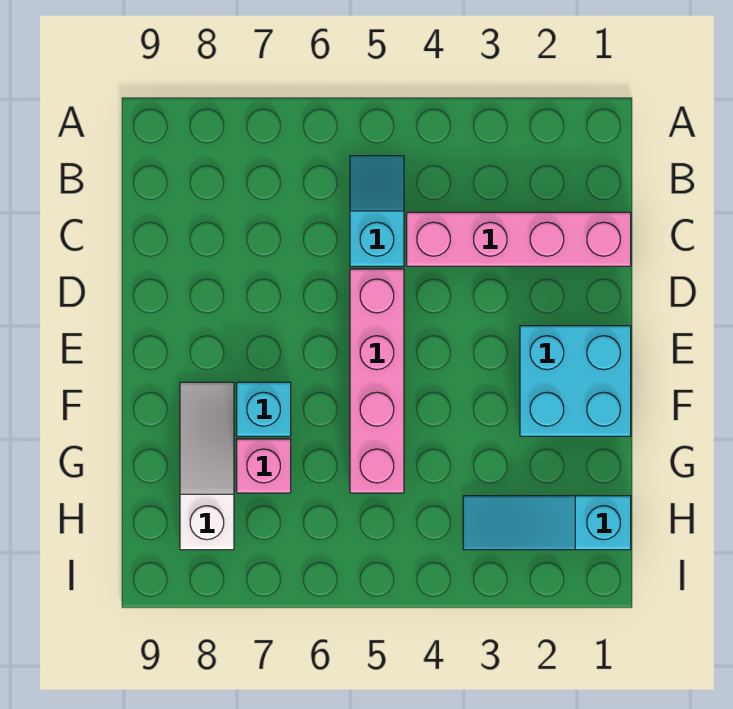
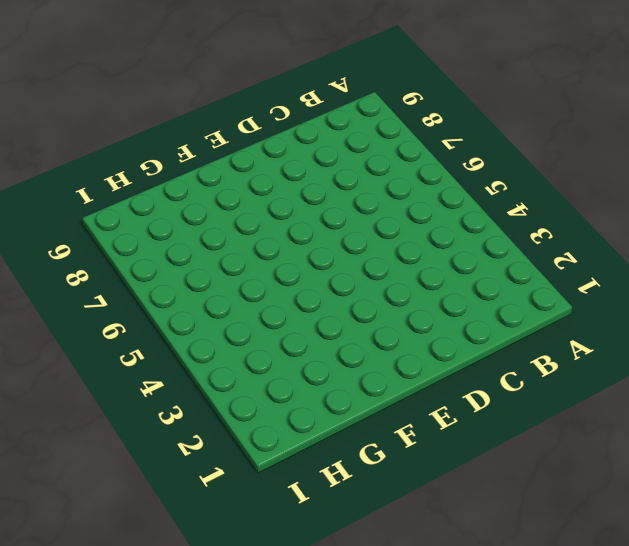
none -> cyan slope B5:C5 level 1 top C
none -> pink brick C1:C4 level 1

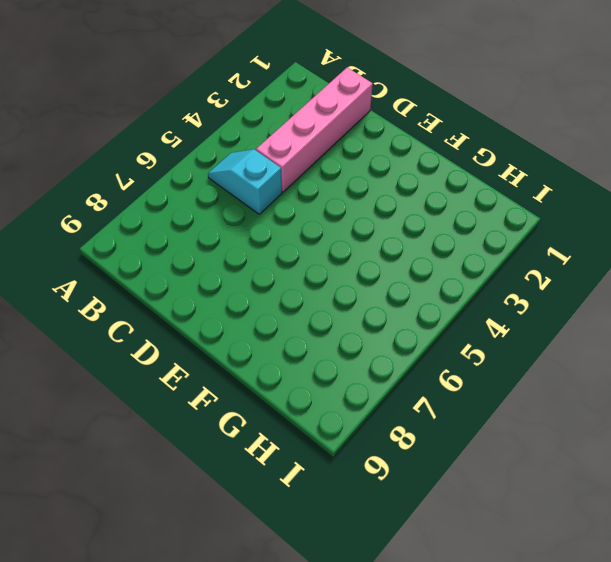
none -> pink brick D5:G5 level 1
none -> cyan brick E1:F2 level 1

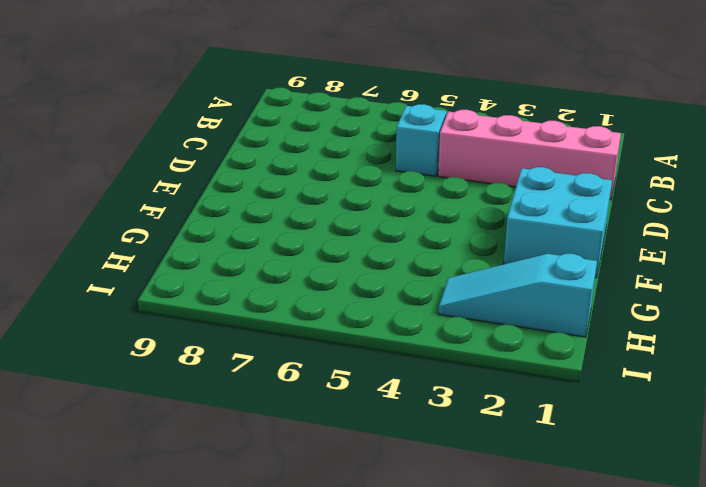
none -> pink brick D5:G5 level 1
none -> cyan brick F7 level 1

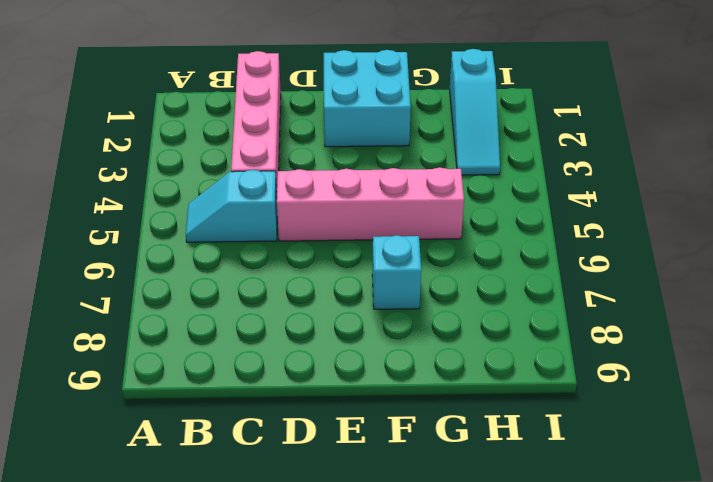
none -> white slope F8:H8 level 1 top H
none -> pink brick G7 level 1

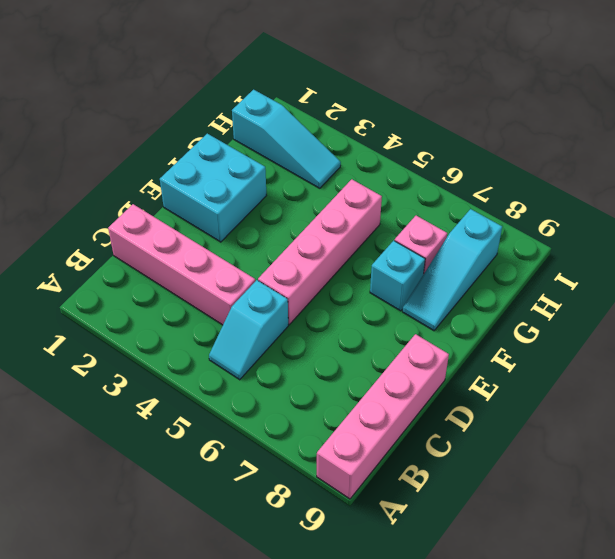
pink brick A9:D9 level 1 -> none
cyan slope F8:H8 level 1 top H -> white slope F8:H8 level 1 top H

